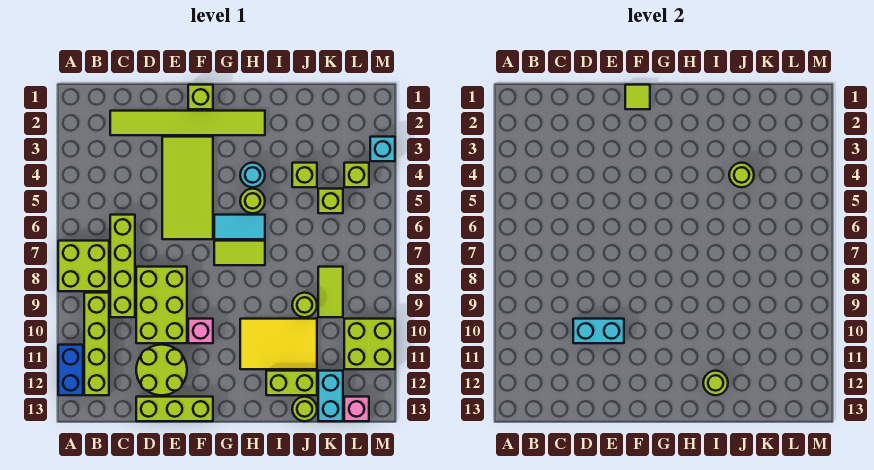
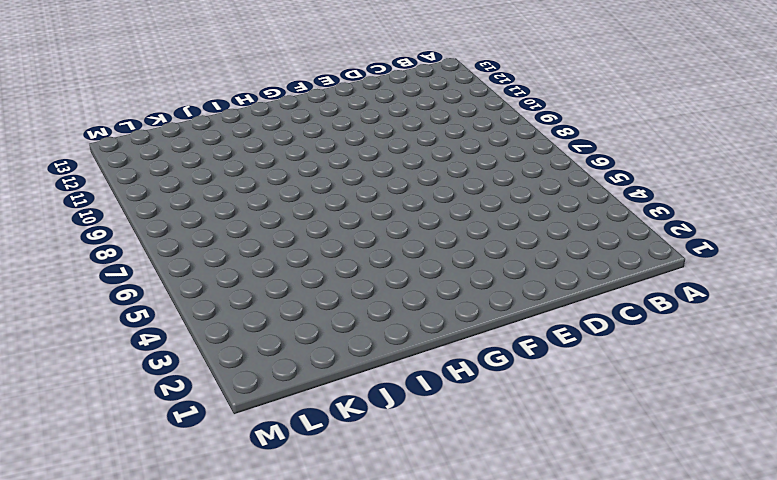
none -> lime brick A7:B8 level 1
none -> blue brick A11:A12 level 1
none -> lime brick B9:B12 level 1
none -> lime tile C2:H2 level 1

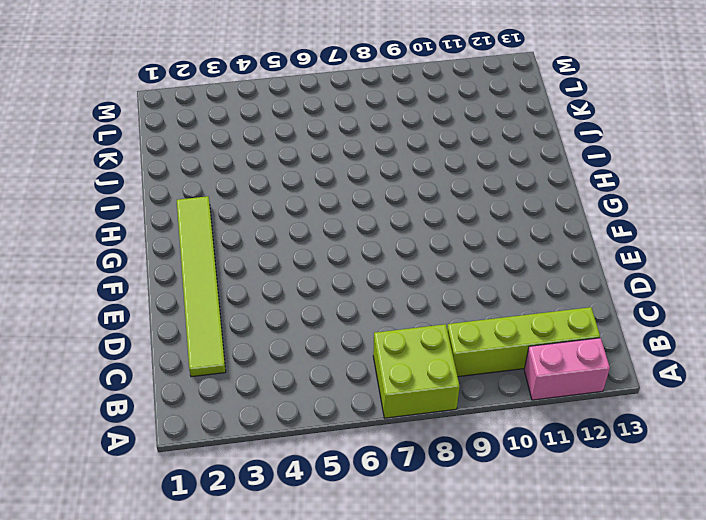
pink brick A11:A12 level 1 -> blue brick A11:A12 level 1
none -> lime brick C6:C9 level 1
none -> lime brick D8:E10 level 1
none -> lime round brick D11:E12 level 1
none -> lime brick D13:F13 level 1

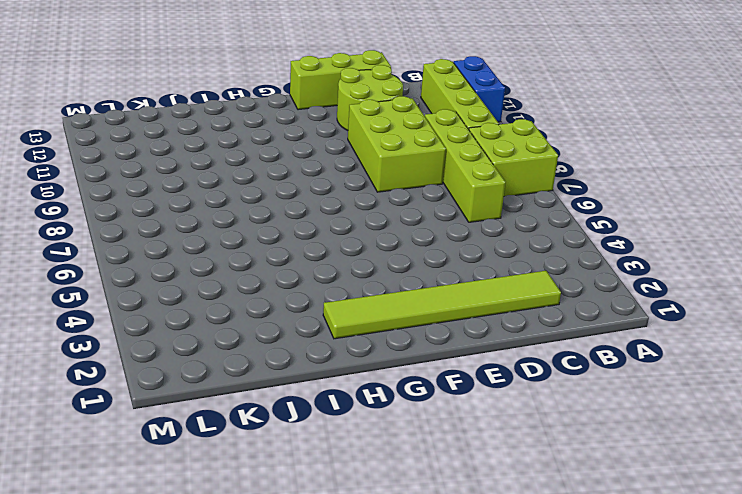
none -> lime tile E3:F6 level 1
none -> lime brick F1 level 1
none -> pink brick F10 level 1
none -> cyan tile G6:H6 level 1

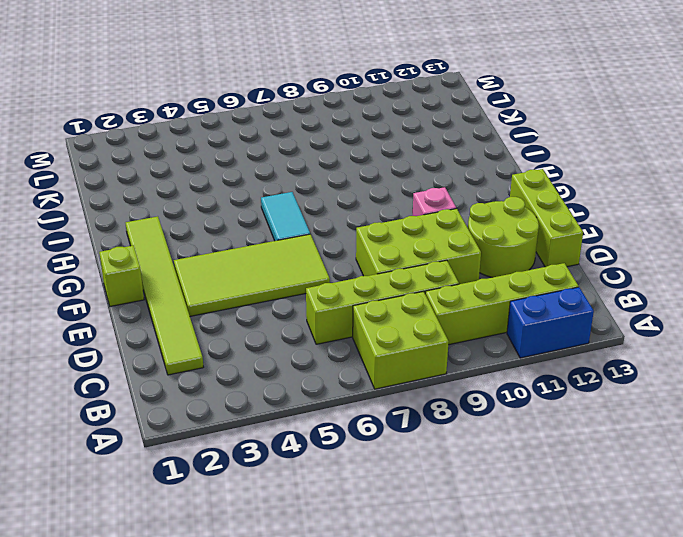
none -> lime tile G7:H7 level 1
none -> cyan round brick H4 level 1
none -> lime round brick H5 level 1
none -> yellow tile H10:J11 level 1

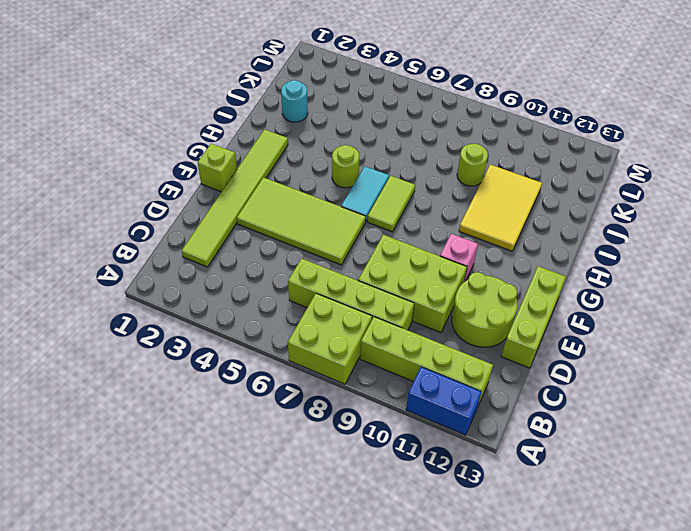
cyan round brick J2 level 1 -> cyan round brick H4 level 1
none -> lime brick I12:J12 level 1
none -> lime brick J4 level 1
none -> lime round brick J13 level 1
none -> lime brick K5 level 1

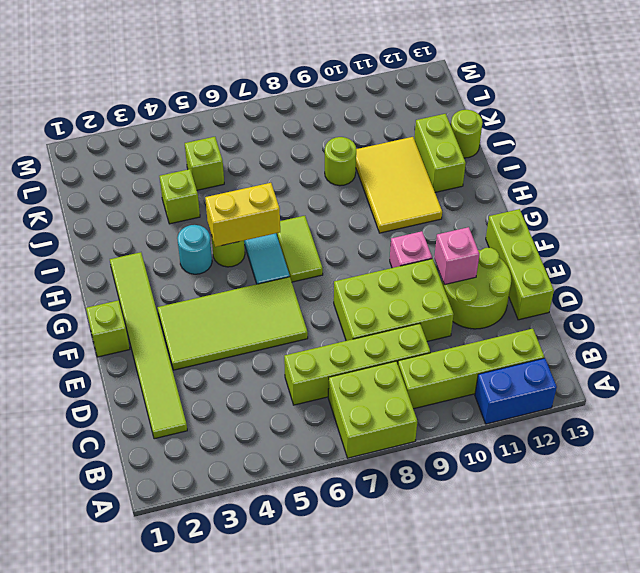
pink brick E11 level 2 -> pink brick L13 level 1
yellow brick H5:H6 level 2 -> none
none -> lime tile K8:K9 level 1
none -> cyan brick K12:K13 level 1
none -> lime brick L4 level 1
none -> lime brick L10:M11 level 1

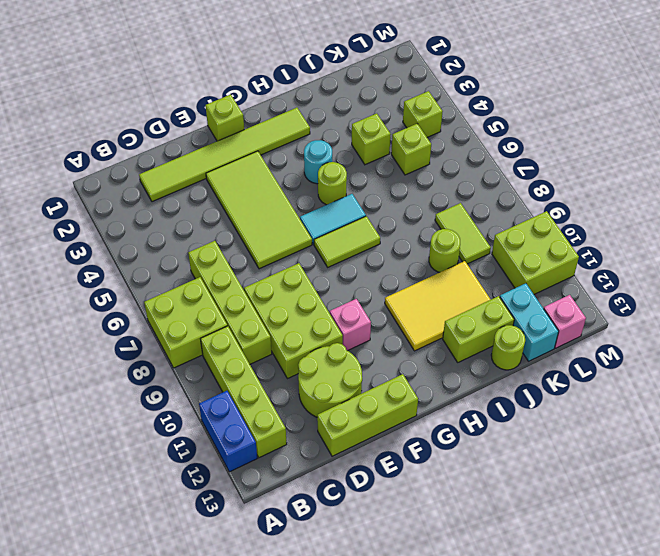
none -> cyan brick M3 level 1
none -> cyan brick D10:E10 level 2
none -> lime tile F1 level 2
none -> lime round brick I12 level 2

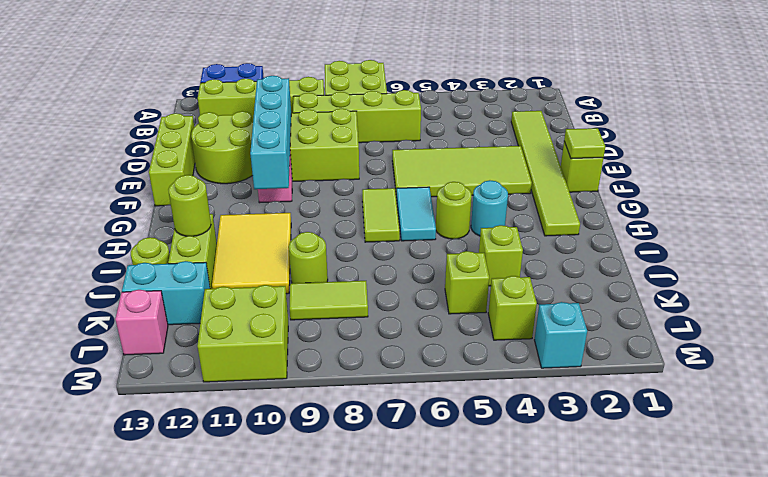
cyan brick D10:G10 level 2 -> cyan brick D10:E10 level 2
none -> lime round brick J4 level 2

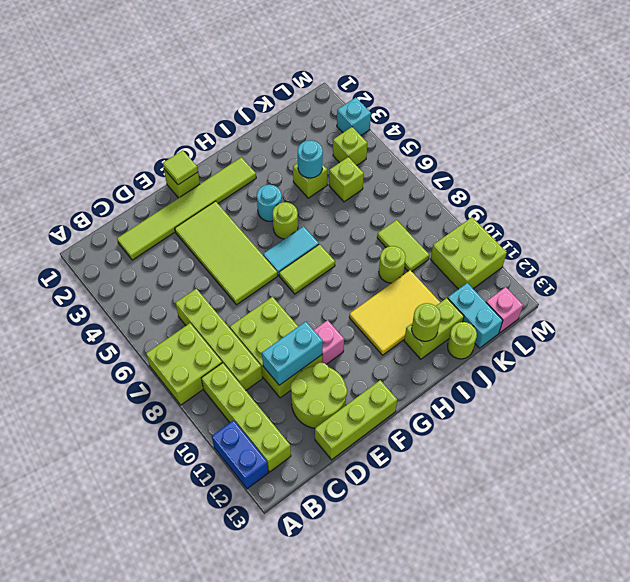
cyan round brick J4 level 2 -> lime round brick J4 level 2

